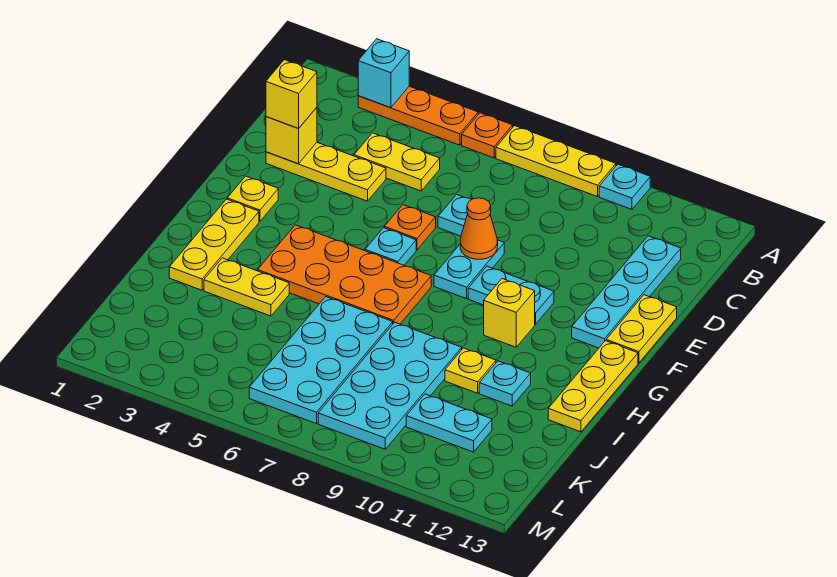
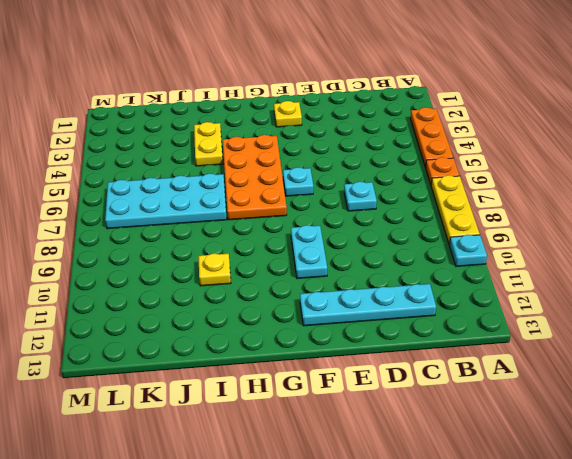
none -> yellow plate C4:C5 level 1
none -> yellow plate D2:D4 level 1
none -> orange plate E6 level 1

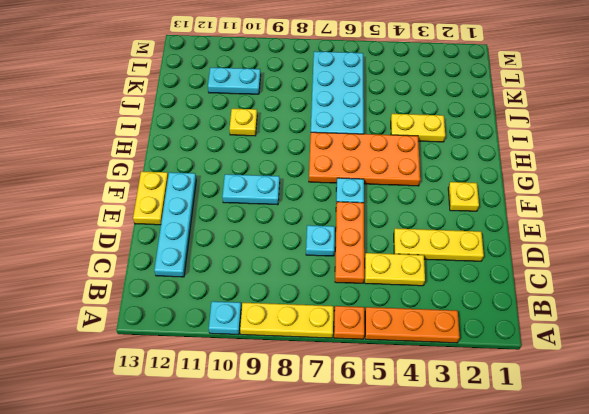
orange plate C6:E6 level 1 -> orange plate E6 level 1
none -> cyan plate E8:F8 level 1
none -> yellow plate G2:I2 level 1
none -> yellow brick G10 level 1

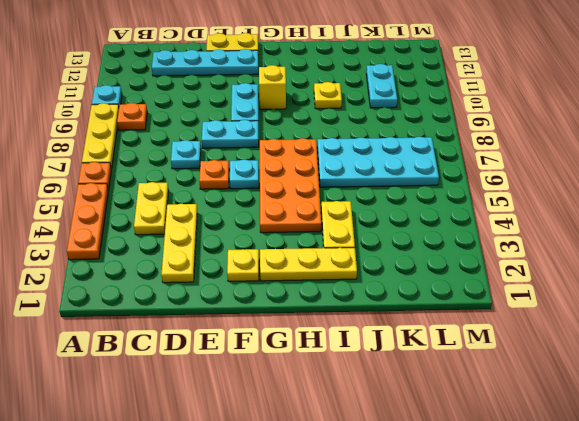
orange plate B9 level 1 -> none
none -> yellow plate G13:I13 level 1
none -> cyan plate I8:L9 level 1
none -> cyan plate I11 level 1

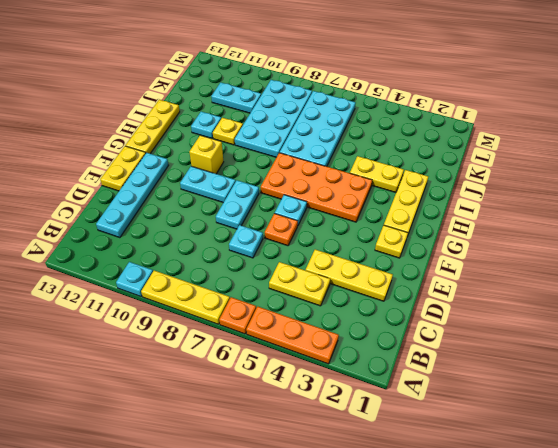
none -> cyan brick A3 level 2
none -> yellow brick D2 level 2
none -> orange cone E8 level 2

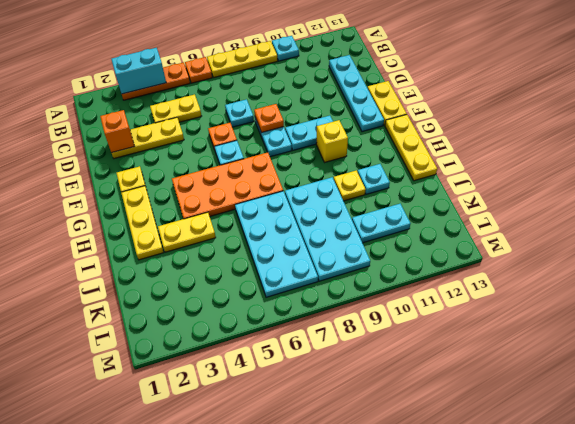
cyan brick A3:A4 level 2 -> cyan brick A3 level 2
orange brick D2 level 2 -> yellow brick D2 level 2
orange plate E8 level 2 -> orange cone E8 level 2
none -> yellow brick D2 level 3

